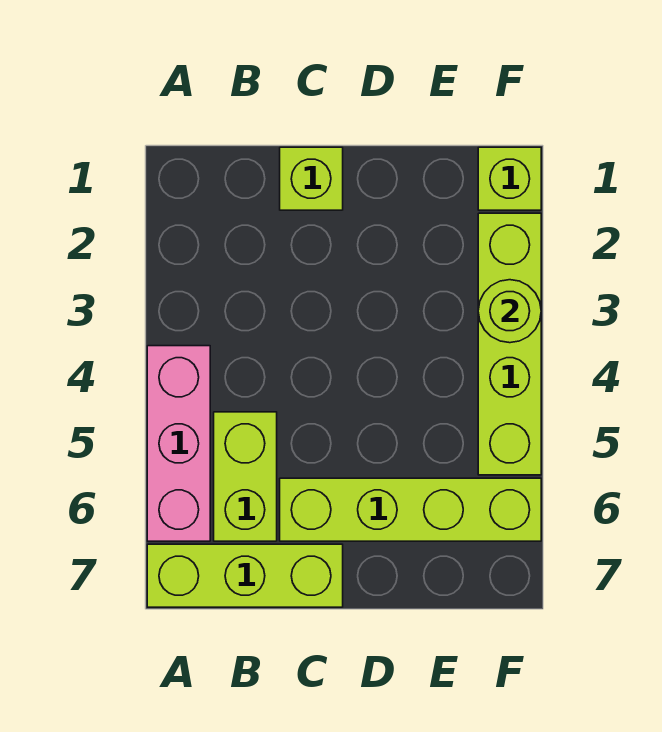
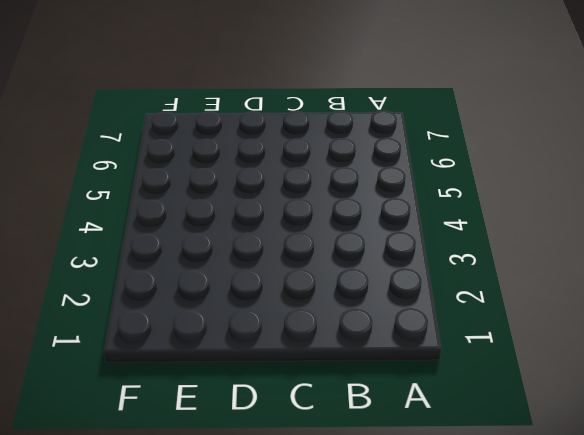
none -> pink brick A4:A6 level 1
none -> lime brick A7:C7 level 1

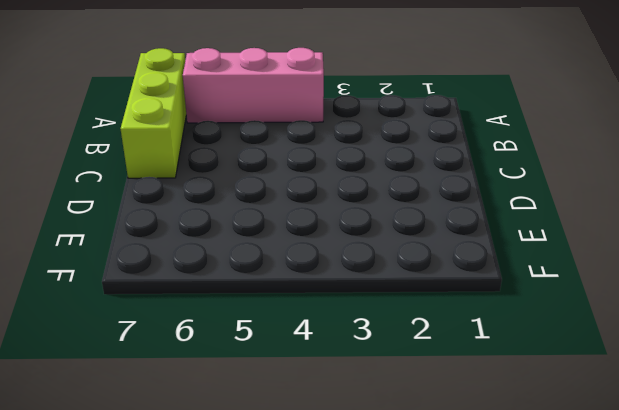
none -> lime brick B5:B6 level 1
none -> lime brick C1 level 1

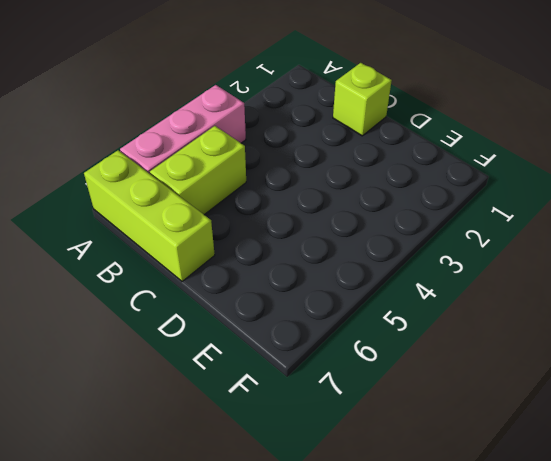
none -> lime brick C6:F6 level 1
none -> lime brick F1 level 1

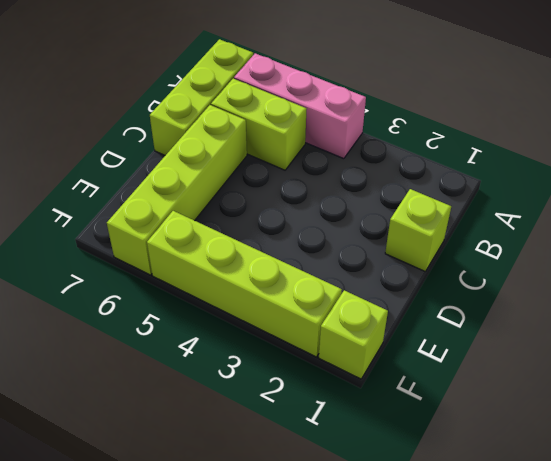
none -> lime round brick F3 level 2

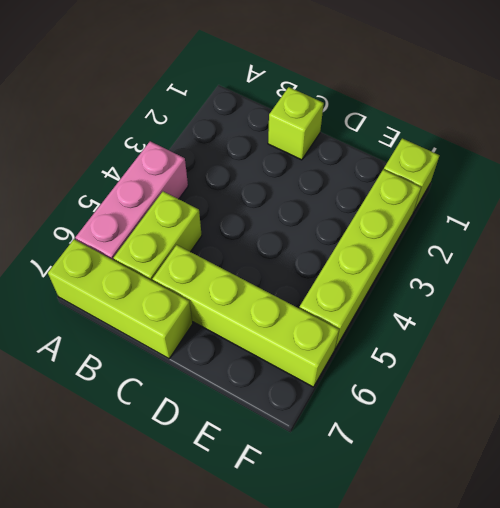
none -> lime round brick F3 level 2

